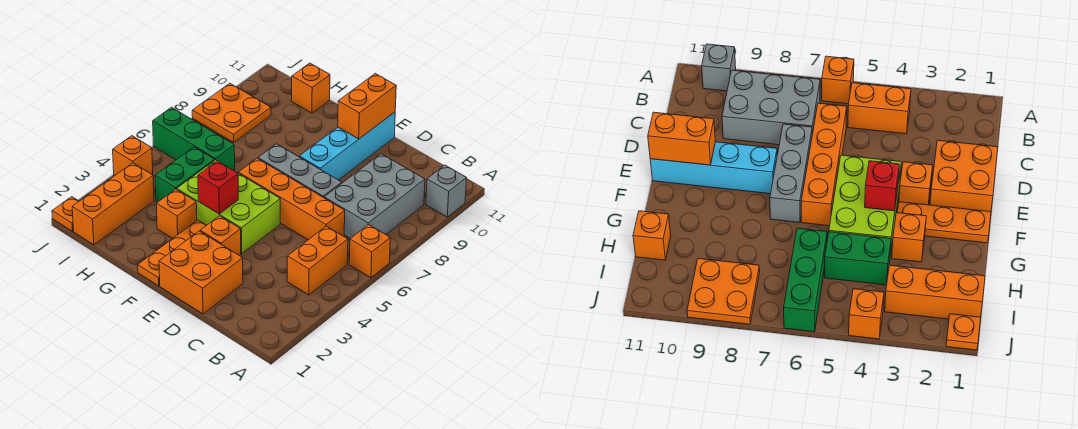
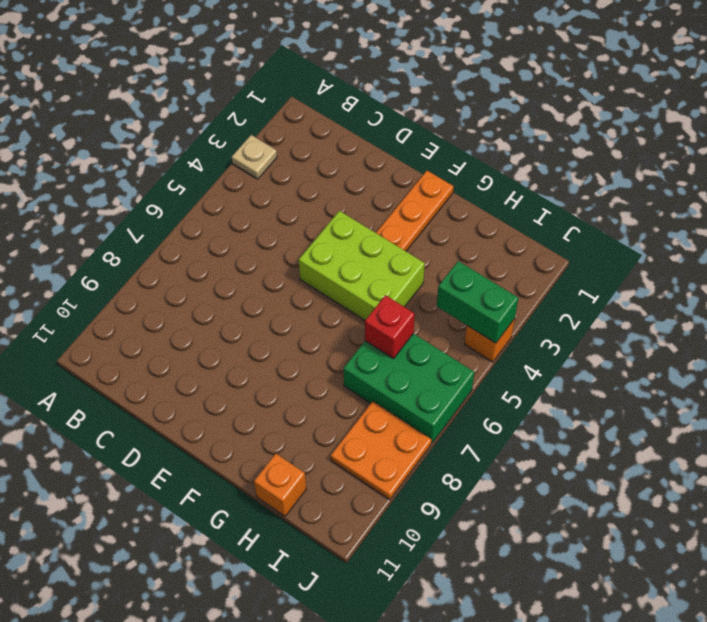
tan plate A3 level 1 -> none
green brick H6:J7 level 1 -> green brick H6:J6 level 1
red brick H6 level 2 -> red brick F4 level 2
green brick I4:J4 level 2 -> green brick H4:H5 level 1
none -> orange brick A6 level 1
none -> grey brick A10 level 1
none -> orange brick B4:B5 level 1

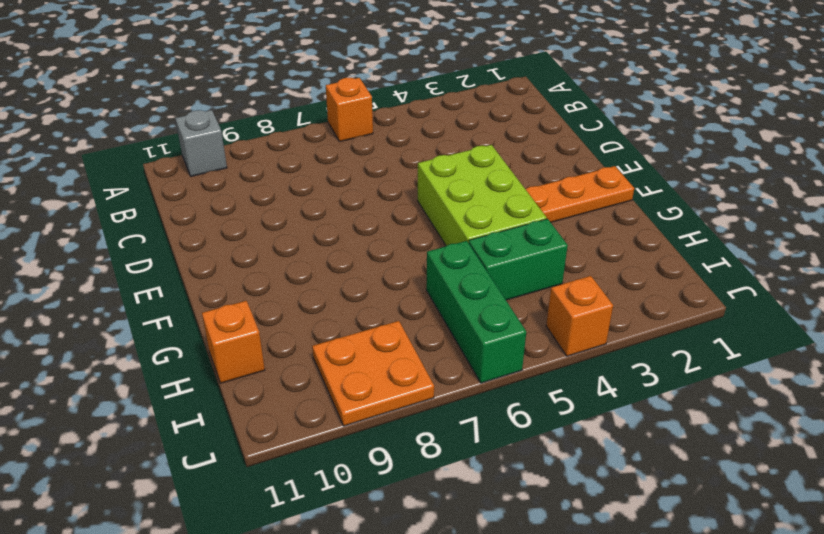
none -> orange brick B4:B5 level 1
none -> grey brick B7:C9 level 1
none -> orange brick C6:F6 level 1

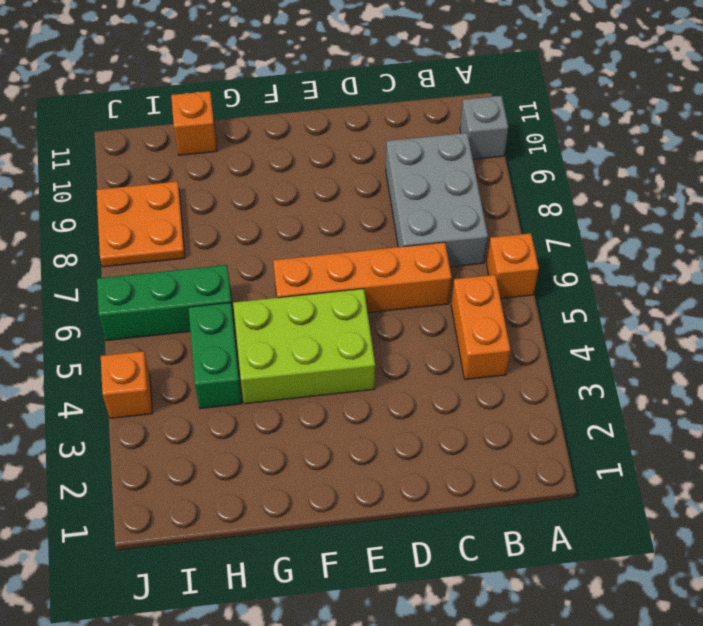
none -> orange brick D1:E2 level 1
none -> grey brick D7:F7 level 1
none -> orange brick E3 level 1

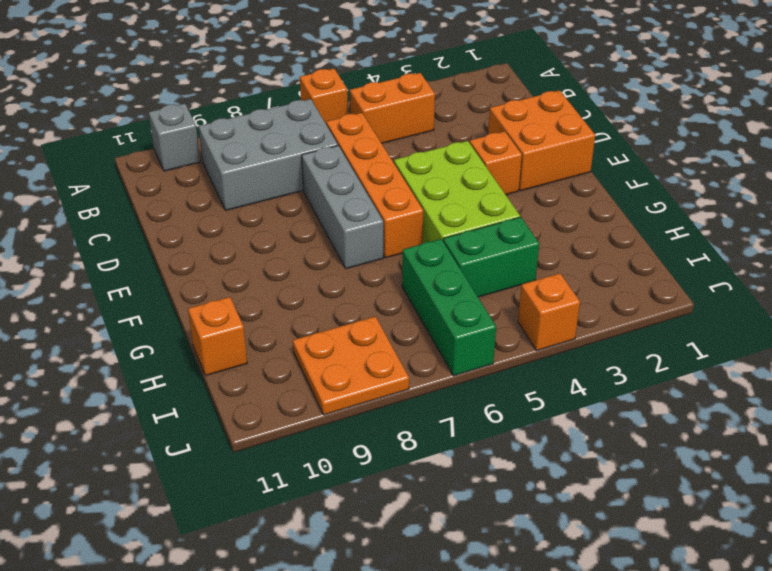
none -> cyan brick E8:E11 level 1
none -> orange plate F1:F3 level 1
none -> orange brick G3 level 1

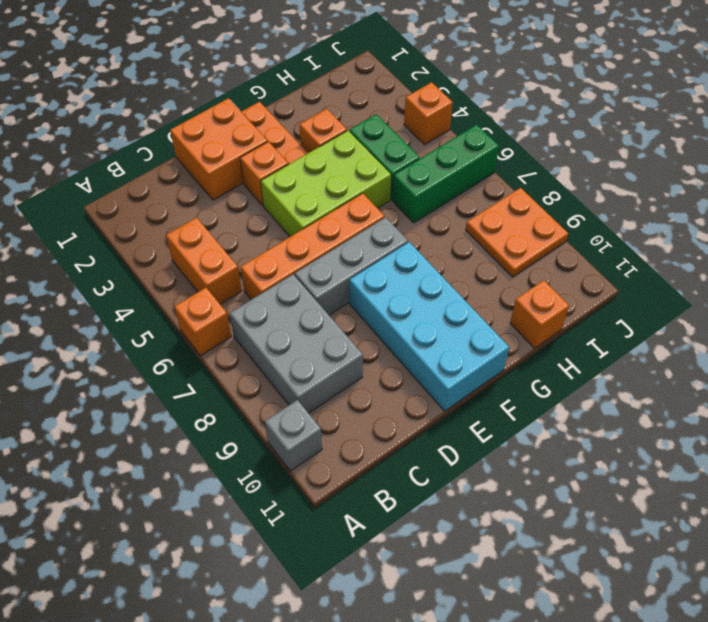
cyan brick E8:F11 level 1 -> cyan brick E8:E11 level 1
none -> orange brick I1:I3 level 1
none -> orange plate J1 level 1
none -> orange brick E10:E11 level 2

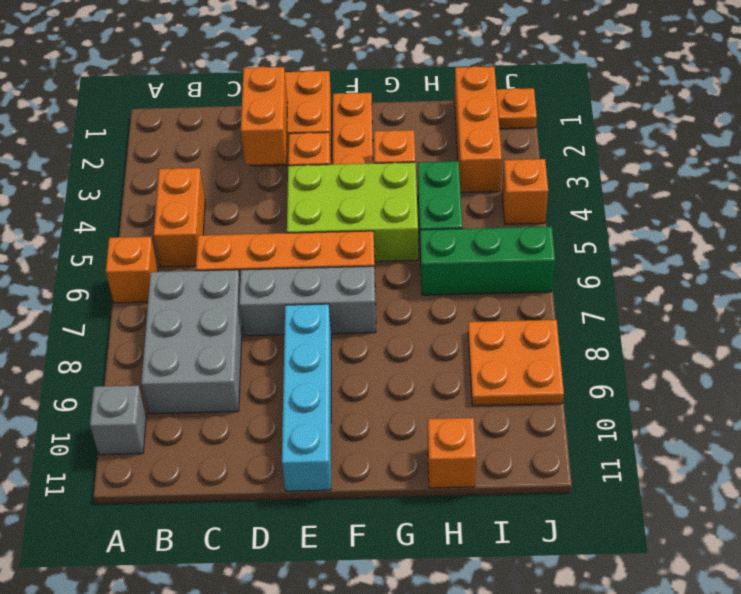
orange brick D2:D3 level 2 -> orange brick E10:E11 level 2
none -> red brick F4 level 2

